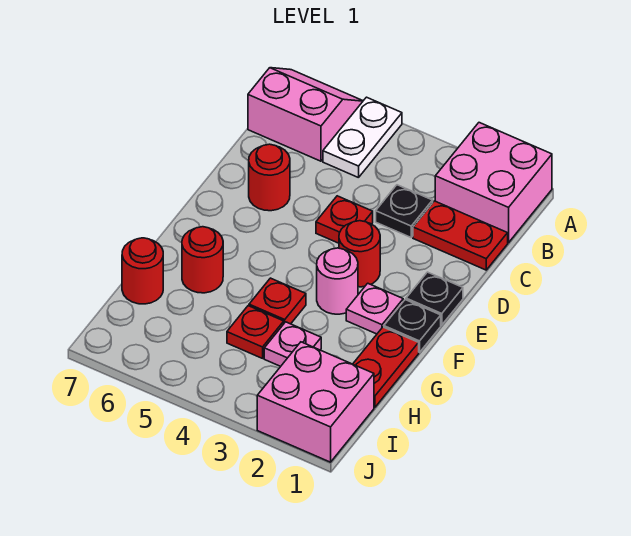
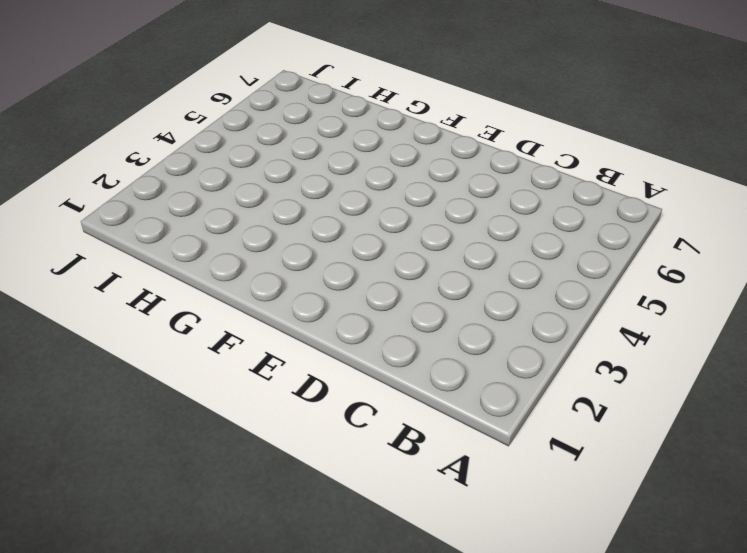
none -> pink brick A1:B2 level 1
none -> white plate A5:B5 level 1
none -> pink slope A6:B7 level 1 top B

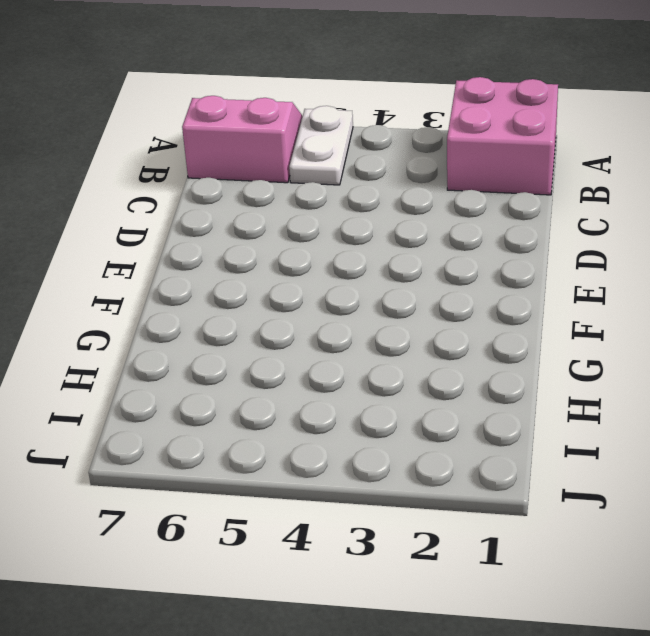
none -> red plate C1:C2 level 1
none -> black plate C3 level 1
none -> red plate D4 level 1

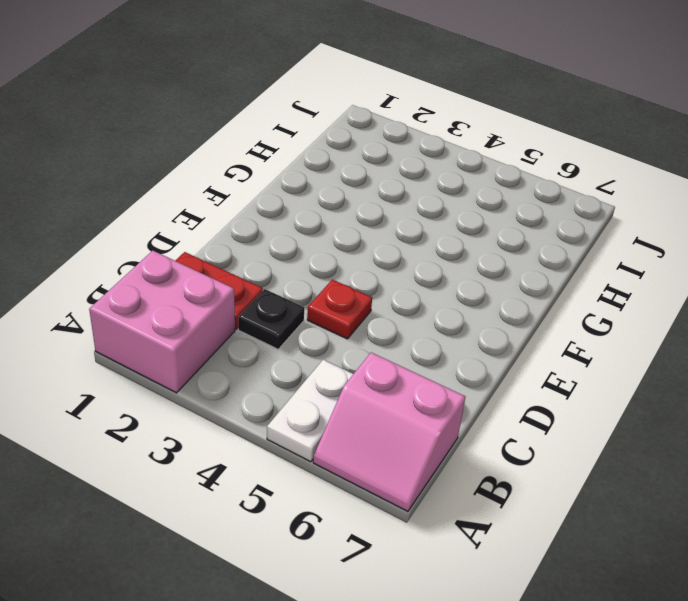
none -> red round brick D6 level 1
none -> black plate E1 level 1
none -> red round brick E3 level 1

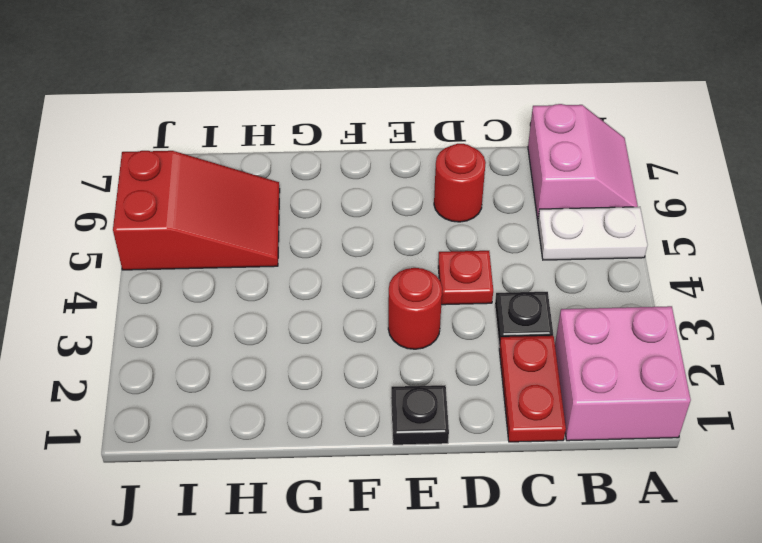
red slope H5:J6 level 1 top J -> none
none -> black plate F1 level 1
none -> pink plate F2 level 1
none -> pink round brick F3 level 1

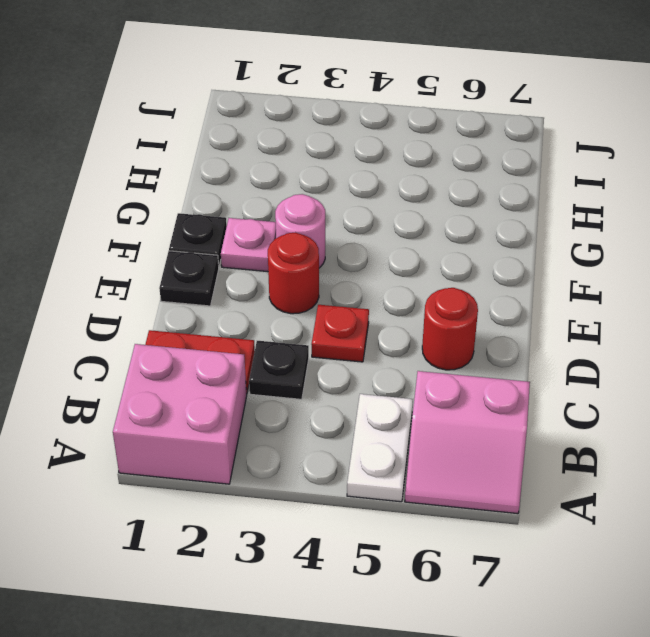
none -> red plate G1:H1 level 1
none -> red plate G4 level 1
none -> red round brick G6 level 1

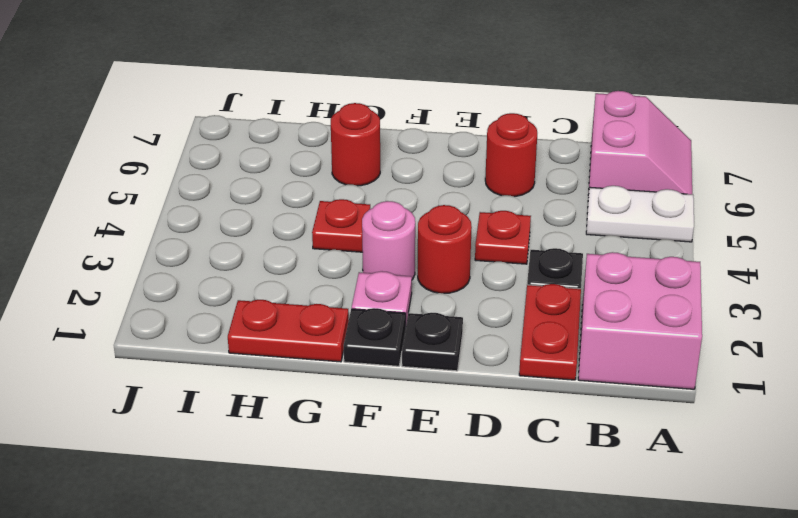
none -> pink plate H3 level 1
none -> red plate H4 level 1
none -> red round brick H7 level 1

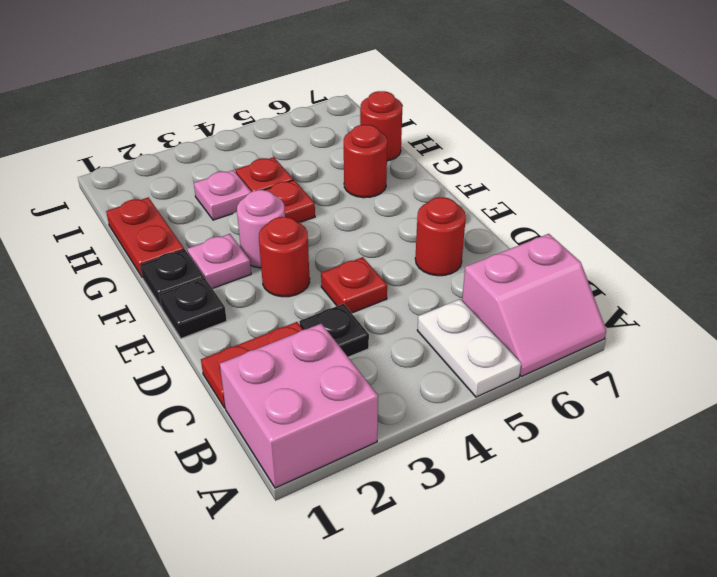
none -> pink brick I1:J2 level 1

